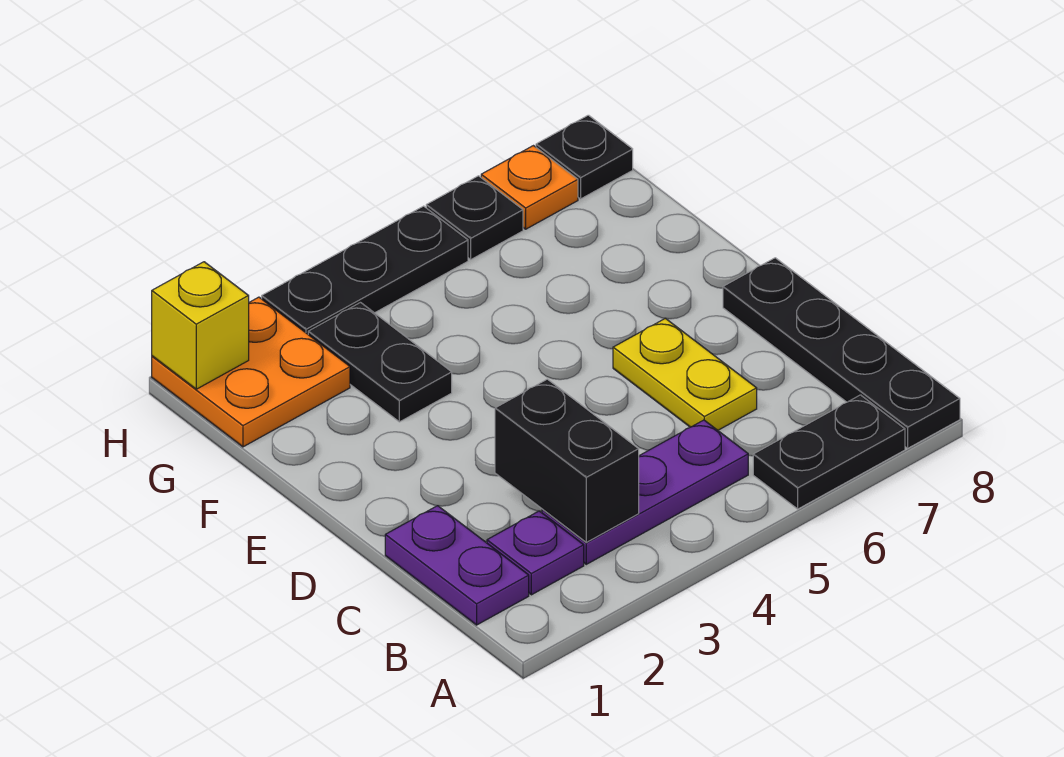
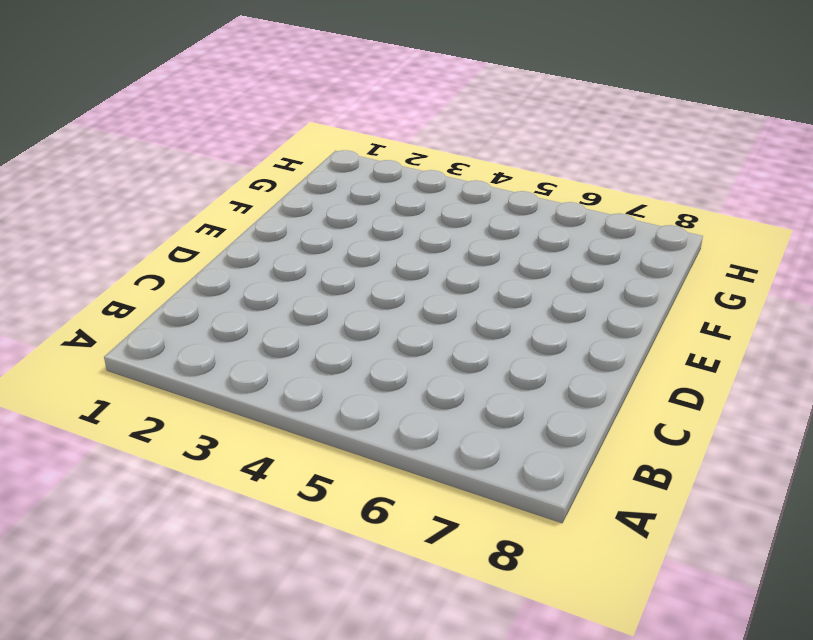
none -> black plate A6:A7 level 1
none -> black plate A8:D8 level 1
none -> purple plate B1:C1 level 1

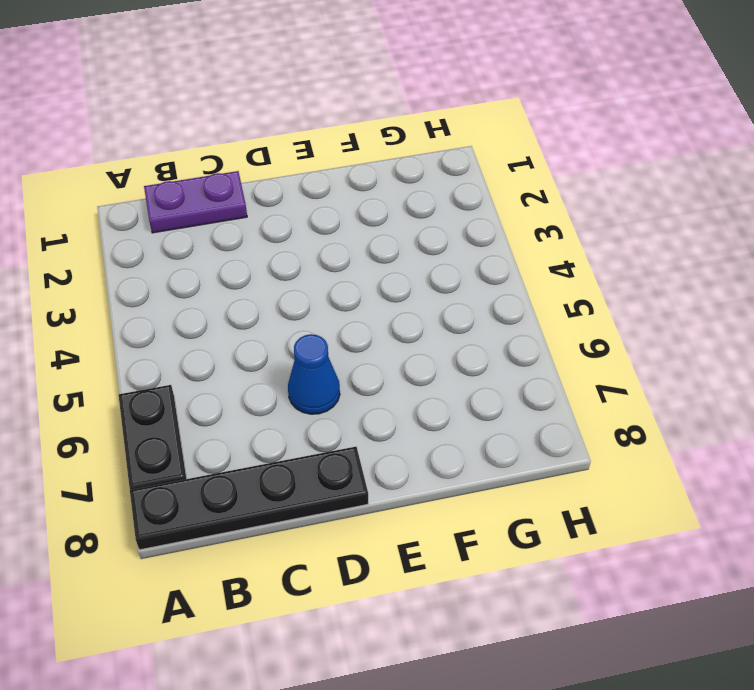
blue cone D6 level 1 -> yellow plate C6:D6 level 1
none -> purple plate B2 level 1
none -> purple plate B3:B5 level 1
none -> black plate F3:G3 level 1

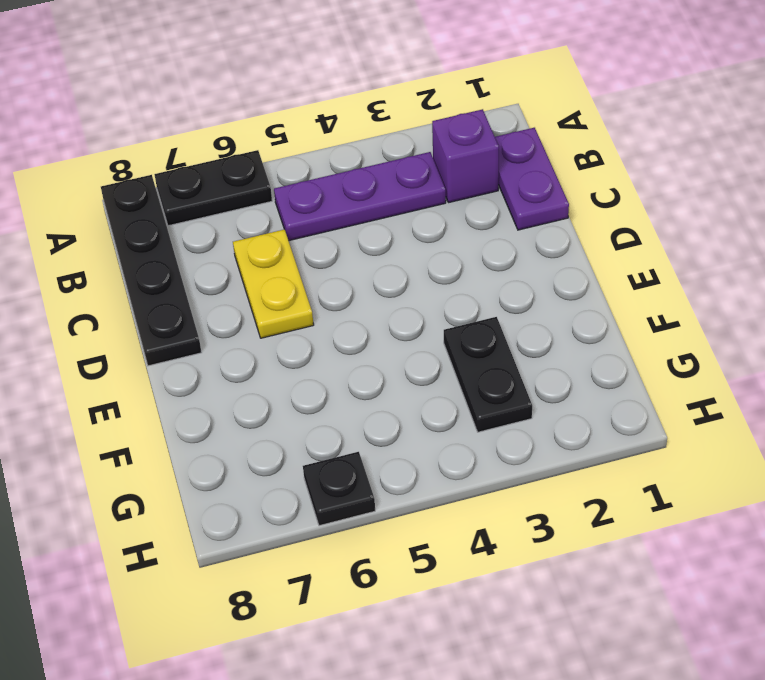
purple brick B2 level 1 -> purple plate B2 level 1
none -> orange plate G1:H2 level 1
none -> black plate H3:H5 level 1
none -> orange plate H7 level 1

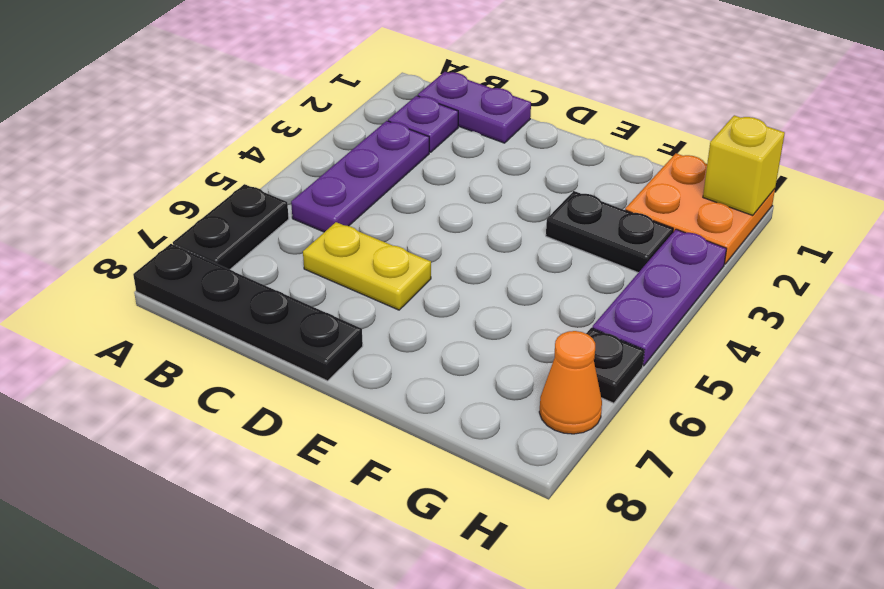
purple plate H3:H5 level 1 -> black plate H3:H5 level 1
orange cone H7 level 1 -> orange plate H7 level 1
none -> black plate H8 level 1
none -> black brick B3:C3 level 2

